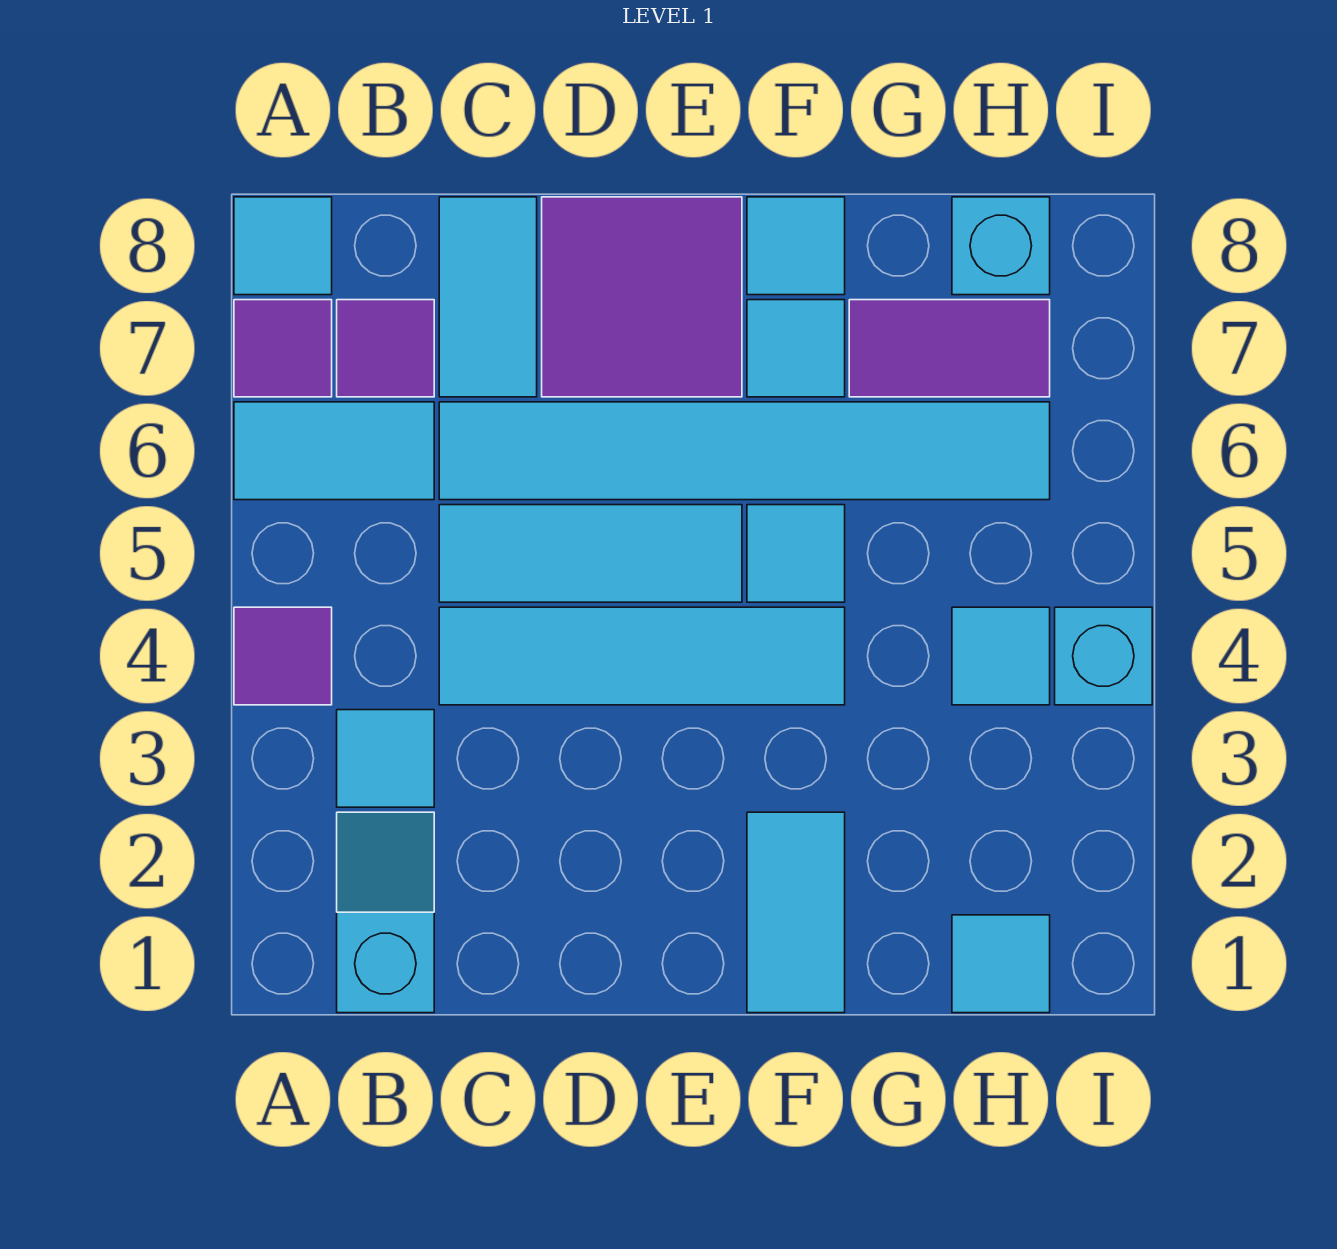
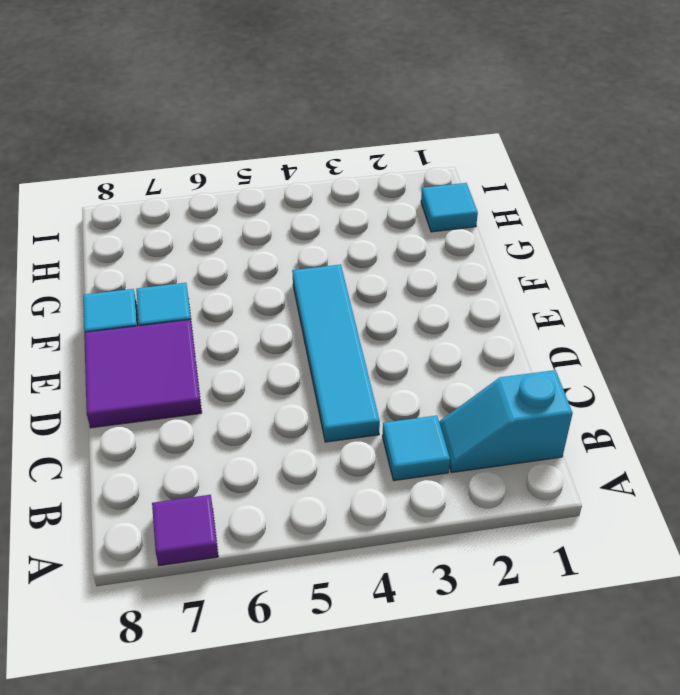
none -> purple tile A4 level 1
none -> cyan tile A6:B6 level 1
none -> cyan tile A8 level 1

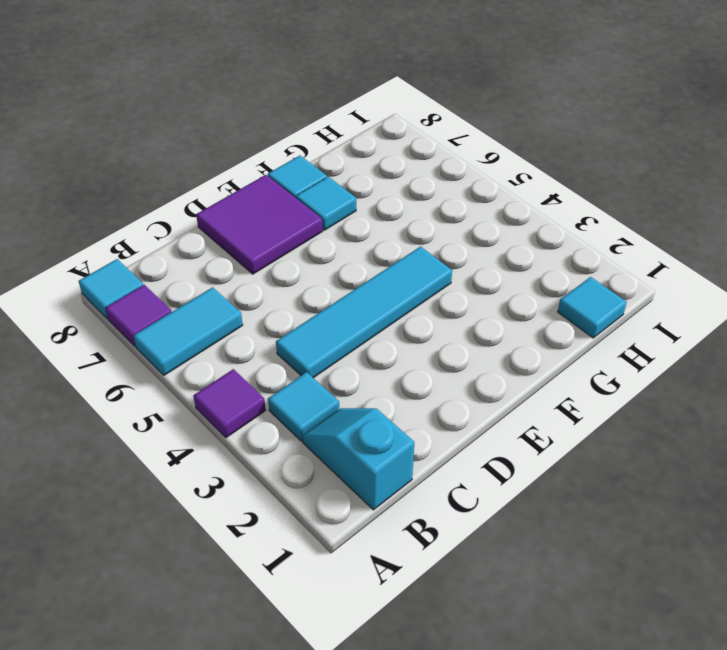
none -> purple tile B7 level 1
none -> cyan tile C5:E5 level 1
none -> cyan tile C6:H6 level 1

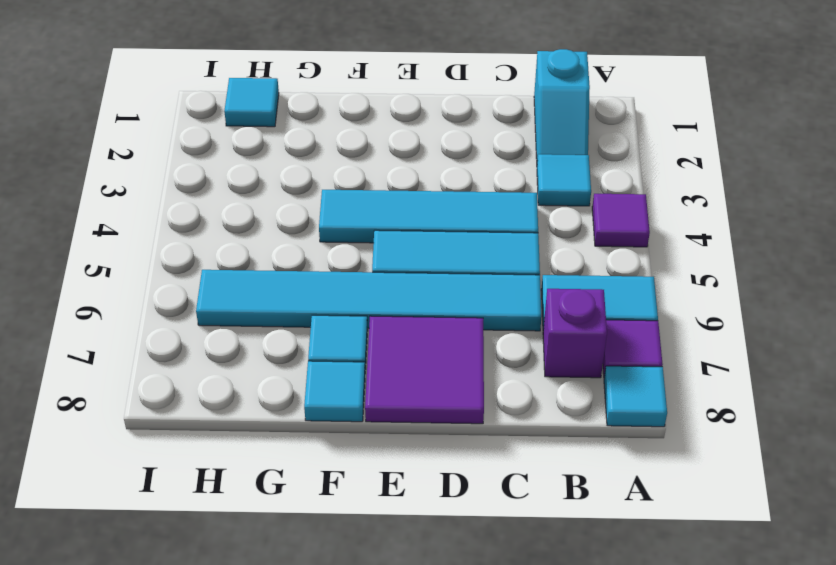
purple brick B7 level 1 -> purple tile B7 level 1
none -> cyan tile C7:C8 level 1
none -> cyan tile F1:F2 level 1
none -> cyan tile F5 level 1

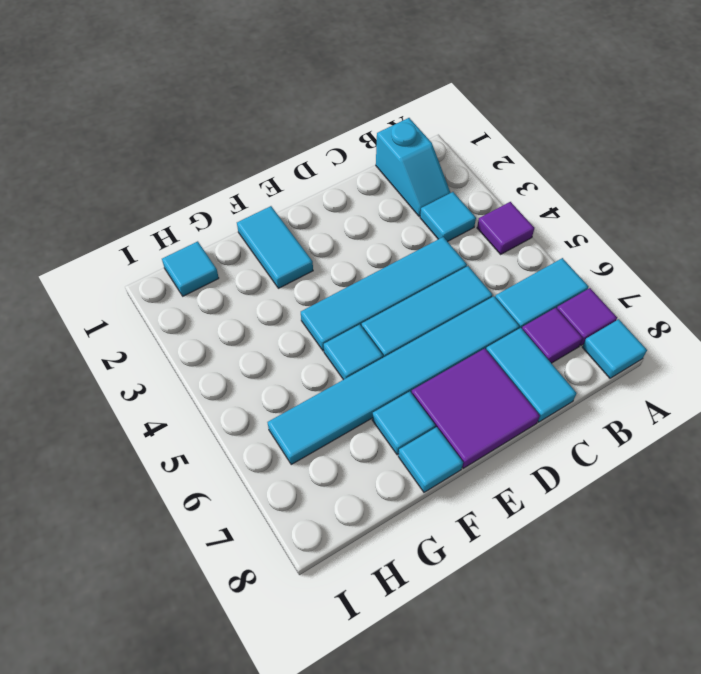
none -> purple tile G7:H7 level 1
none -> cyan tile H4 level 1
none -> cyan brick H8 level 1

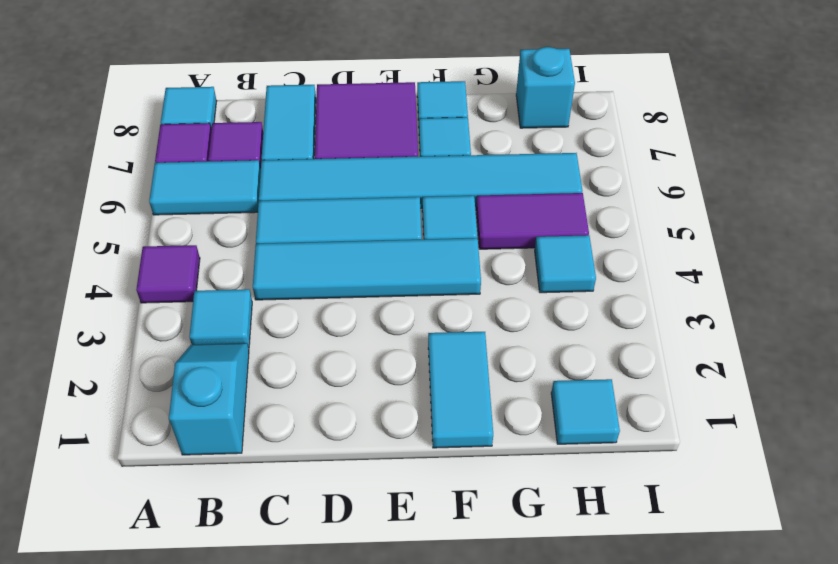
purple tile G5:H5 level 1 -> purple tile G7:H7 level 1
none -> cyan brick I4 level 1

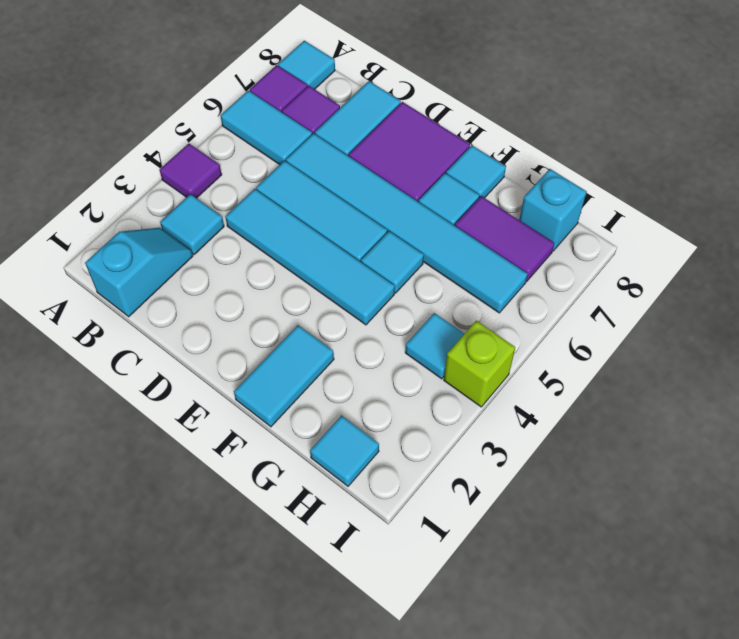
lime brick I4 level 1 -> cyan brick I4 level 1

